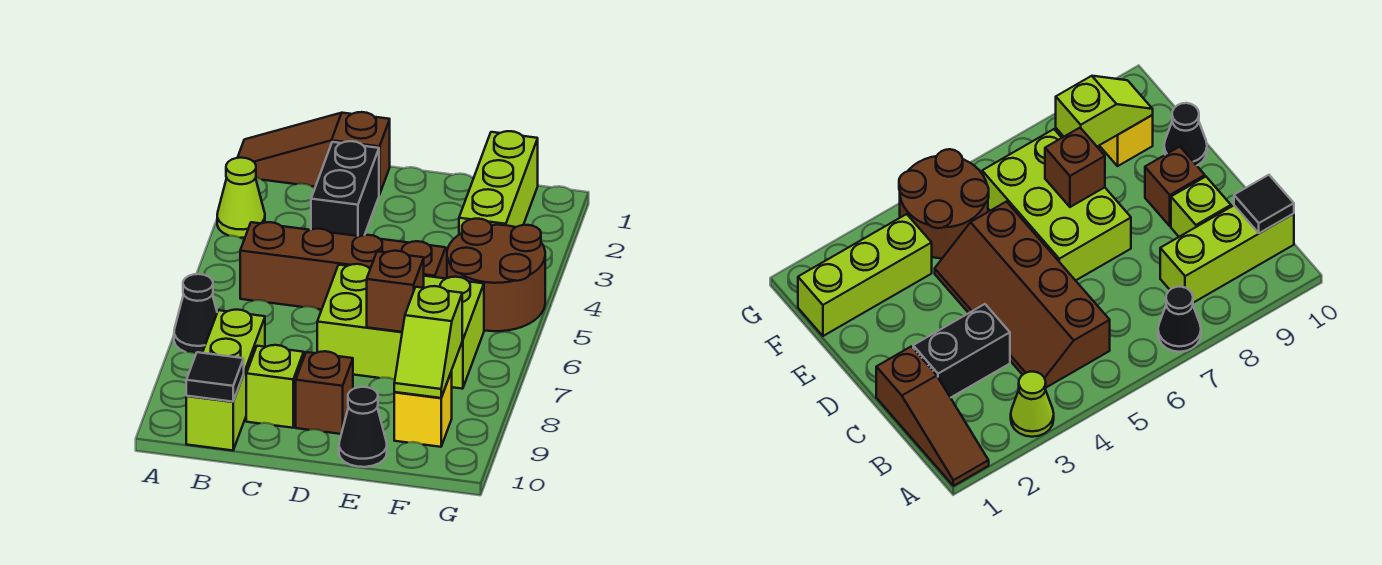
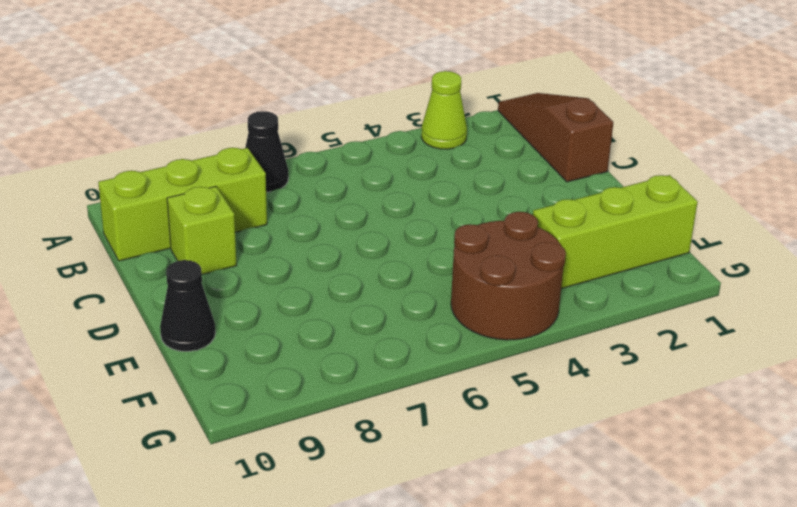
none -> brown slope B4:E5 level 1 top 5
none -> black brick C2:C3 level 1
none -> lime brick D6:F7 level 1

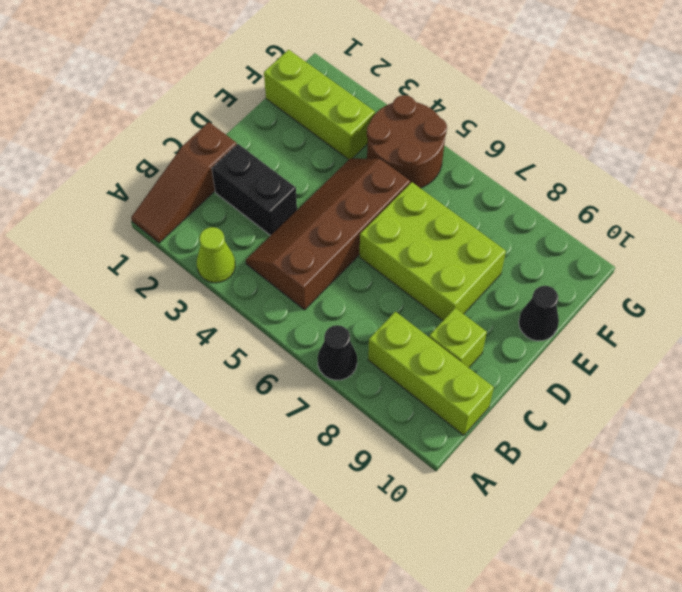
lime brick D6:E8 level 1 -> lime brick D6:F7 level 1
none -> brown brick D9 level 1
none -> yellow brick F9 level 1
none -> black tile B10 level 2

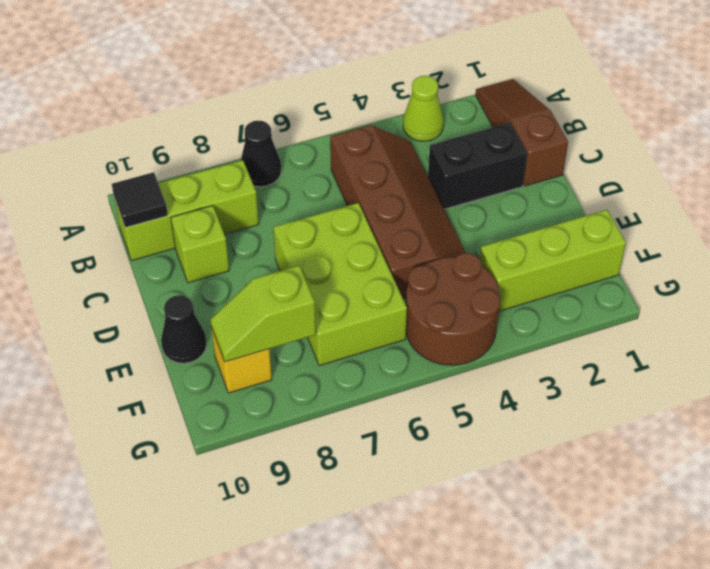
none -> brown brick D9 level 1
none -> brown brick E7 level 2

